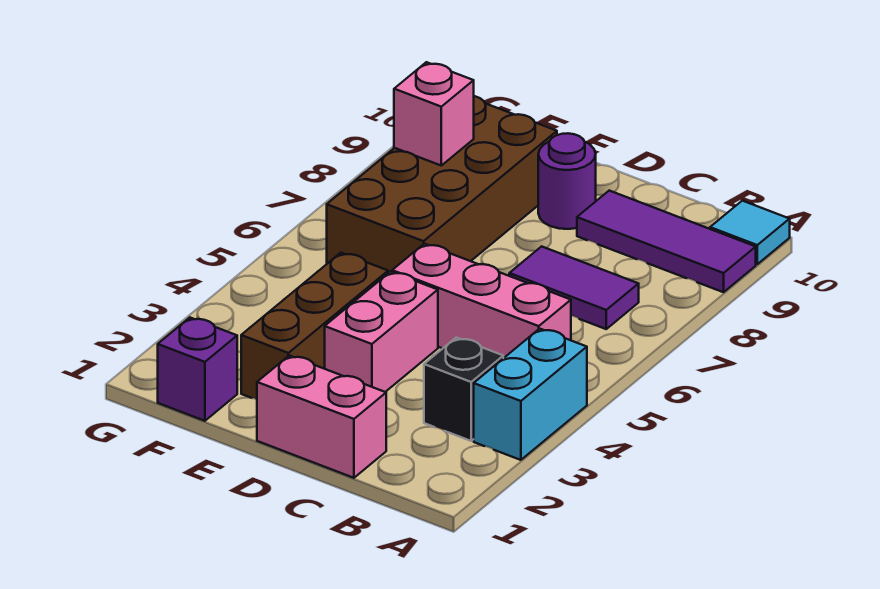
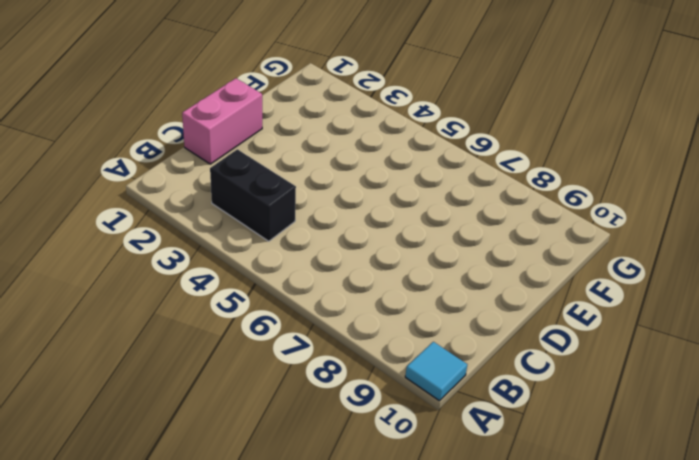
black brick B3:B4 level 1 -> black brick B3 level 1
none -> cyan brick A3:A4 level 1
none -> purple tile A9:C9 level 1
none -> pink brick B5:D5 level 1

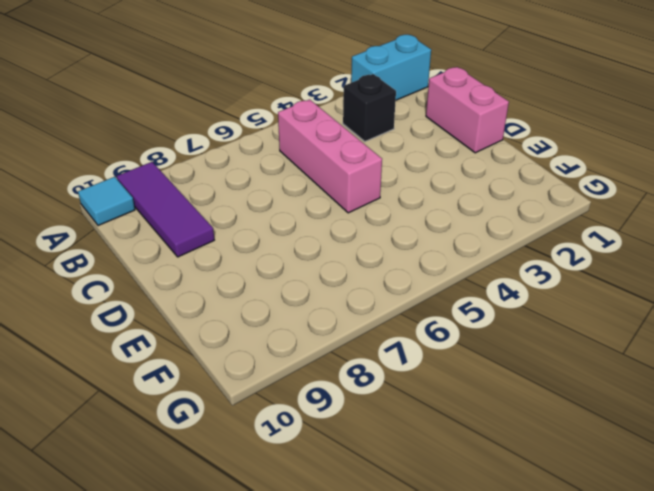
cyan brick A1:A2 level 1 -> cyan brick A3:A4 level 1
none -> purple tile B7:C7 level 1
none -> pink brick D3:D4 level 1
none -> purple round brick D9 level 1

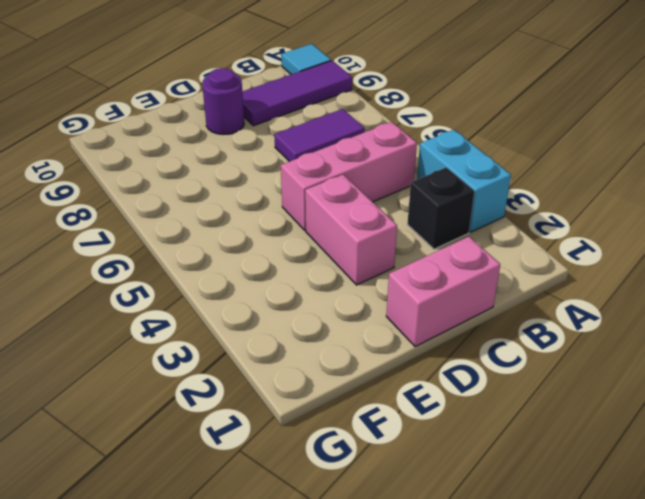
none -> brown brick E2:E4 level 1
none -> brown brick E6:F9 level 1
none -> purple brick F1 level 1

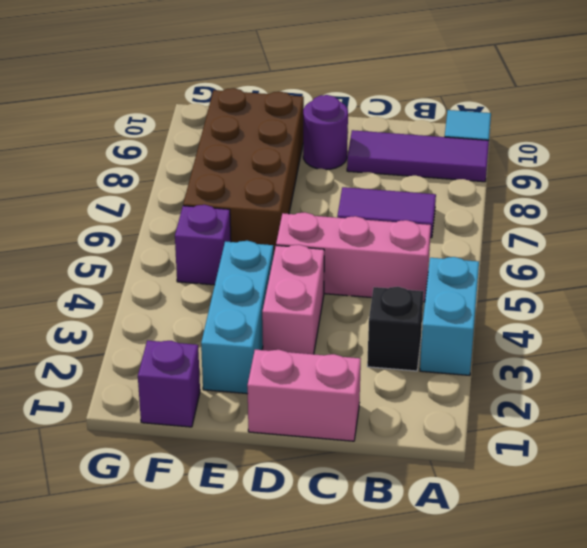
cyan brick E2:E4 level 1 -> brown brick E2:E4 level 1
purple brick F5 level 1 -> none
none -> pink brick F8 level 2

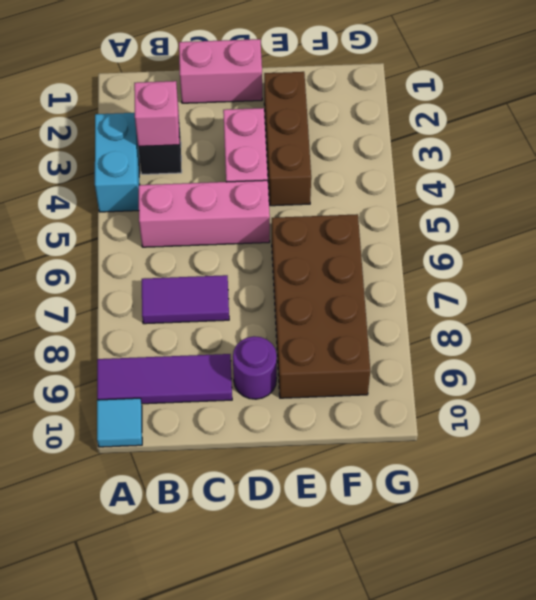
pink brick B3 level 2 -> pink brick F8 level 2
none -> purple brick F1 level 1

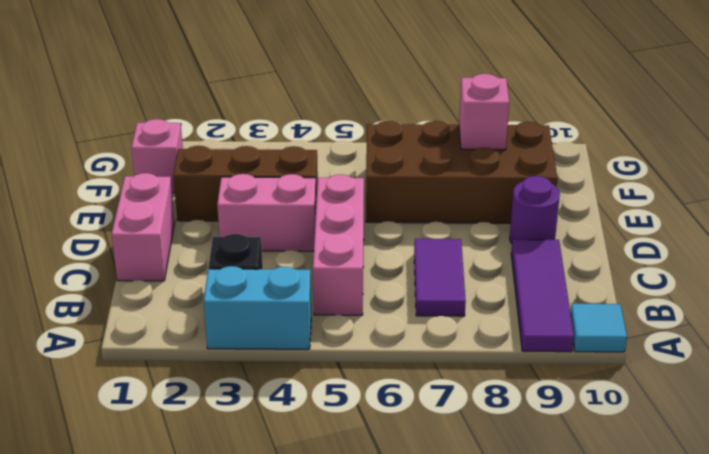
pink brick F1 level 1 -> purple brick F1 level 1

